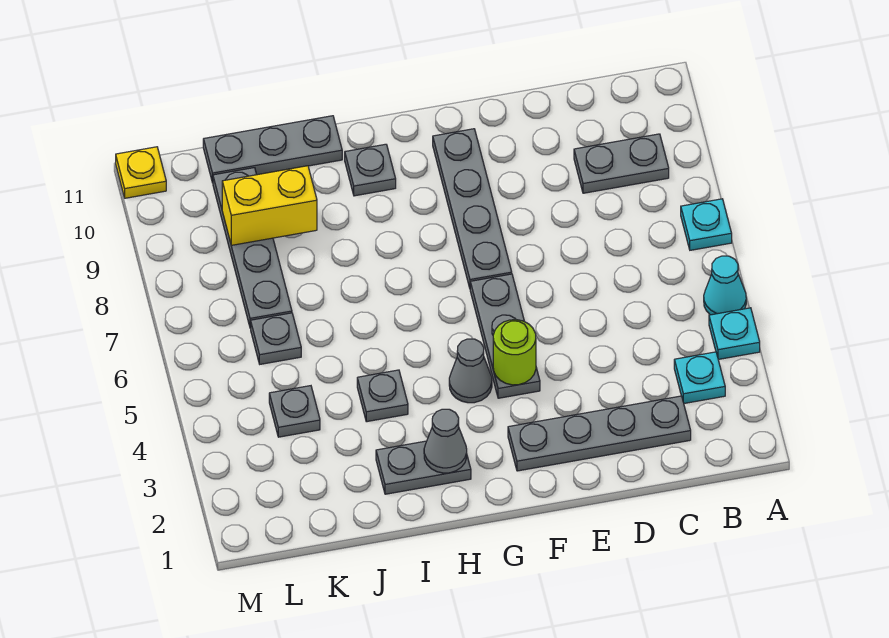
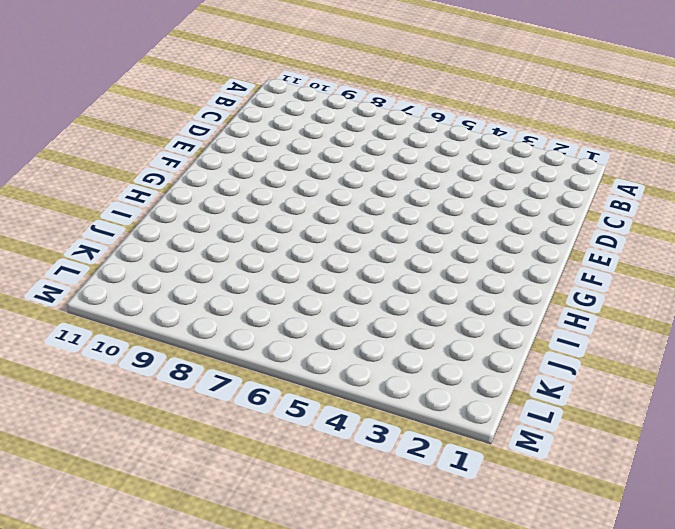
none -> cyan plate A4 level 1
none -> cyan cone A5 level 1
none -> cyan plate A7 level 1

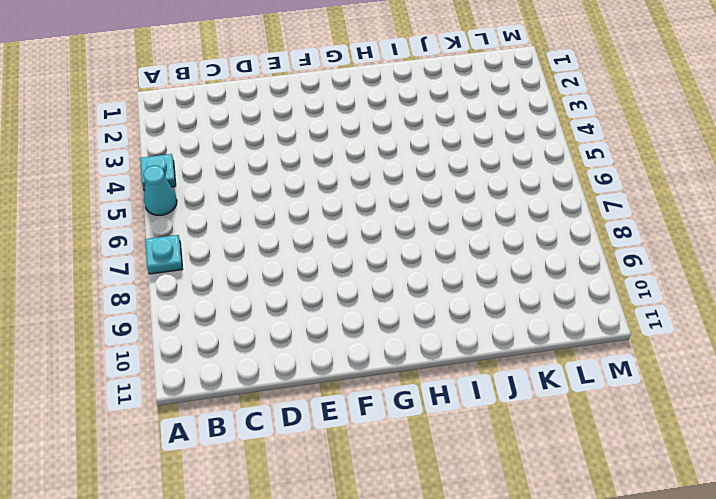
none -> cyan plate B3 level 1
none -> grey plate B9:C9 level 1
none -> grey plate C2:F2 level 1

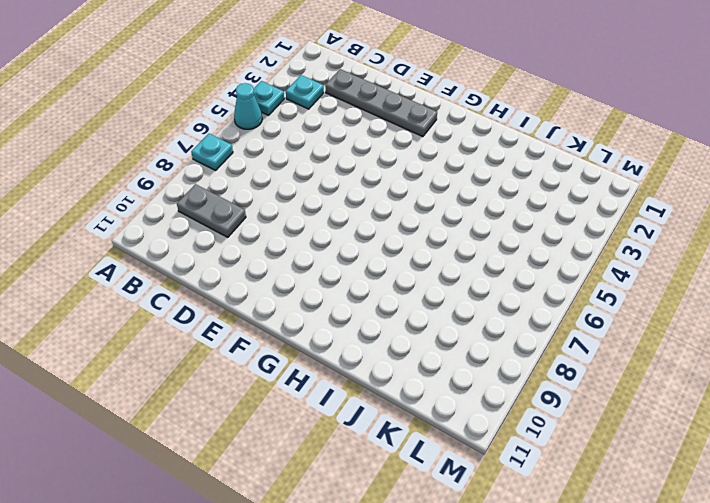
none -> grey plate F4:F6 level 1
none -> grey plate F7:F10 level 1
none -> grey cone G4 level 1

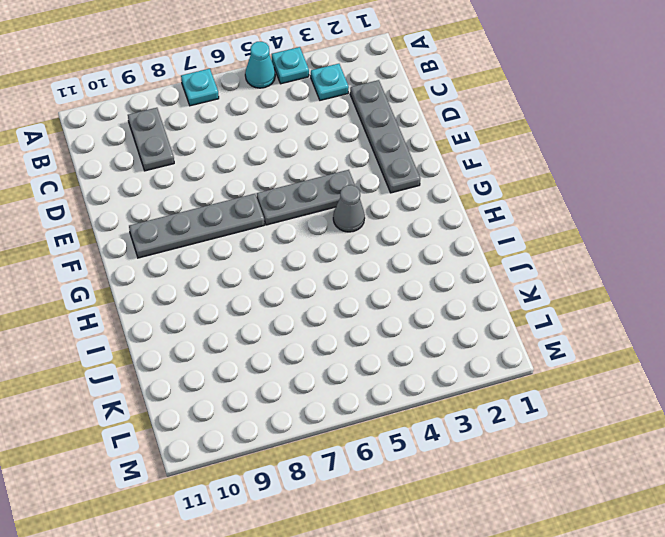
none -> grey plate H2:I2 level 1
none -> grey plate H10 level 1
none -> grey plate I4 level 1

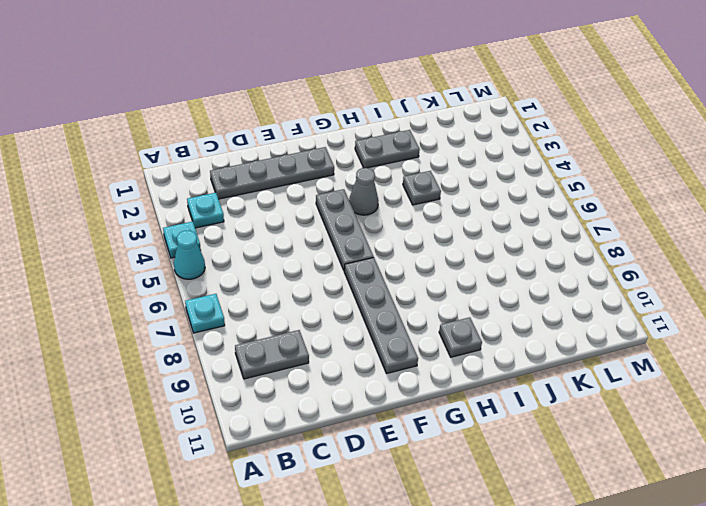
none -> grey plate I11:K11 level 1
none -> grey plate K4 level 1
none -> grey plate K6 level 1

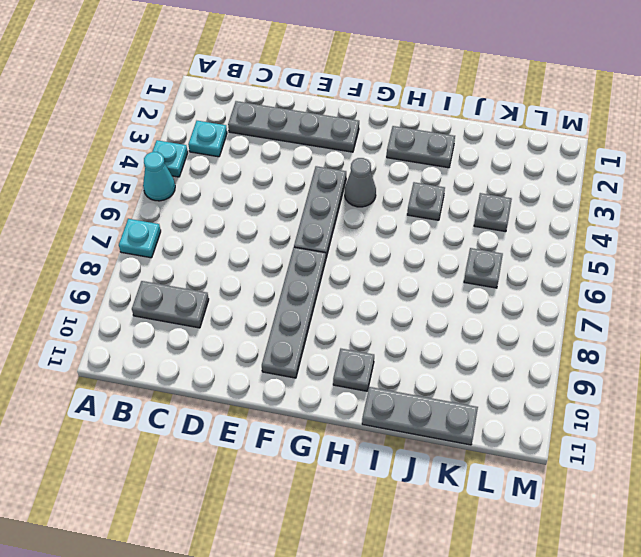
none -> grey plate K7:K10 level 1
none -> yellow plate M11 level 1
none -> lime round brick F4 level 2

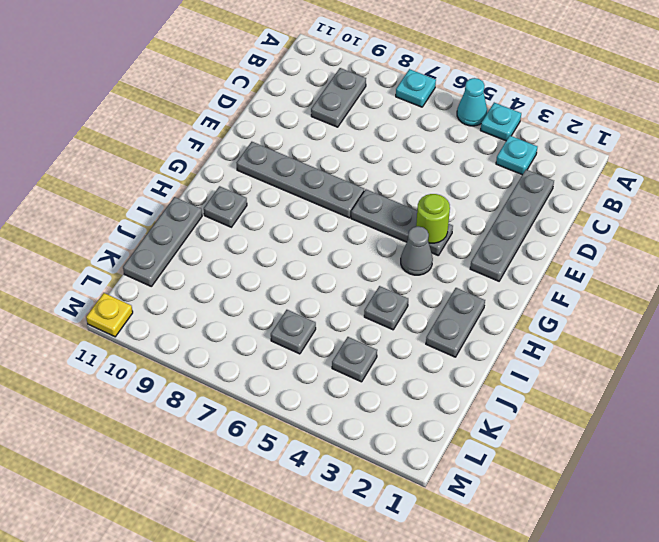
none -> grey plate K7:K10 level 1
none -> grey cone H2 level 2
none -> yellow brick J9:K9 level 2

